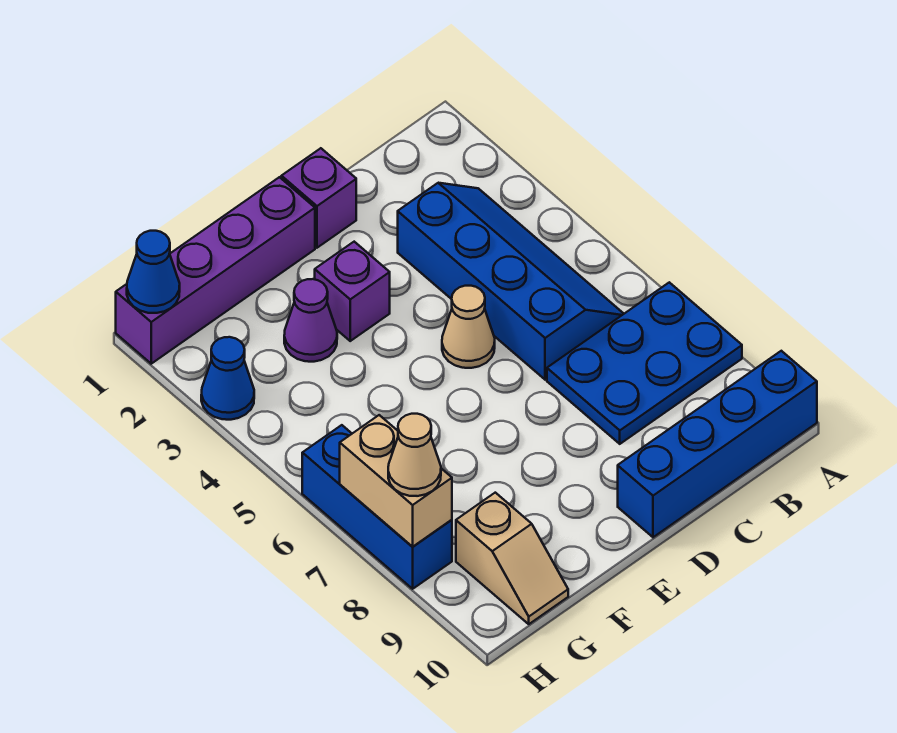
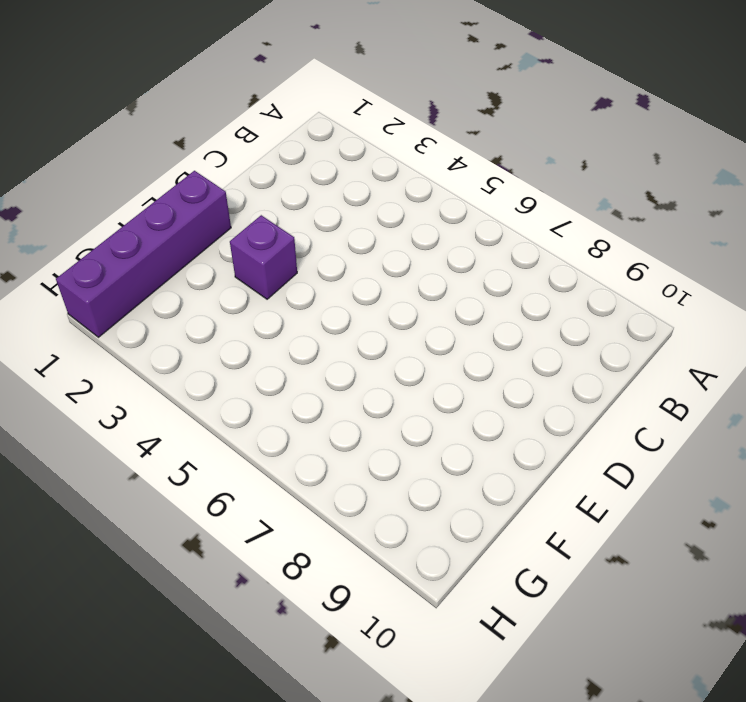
none -> blue plate A7:C8 level 1
none -> blue brick A10:D10 level 1
none -> blue slope B3:C6 level 1 top C

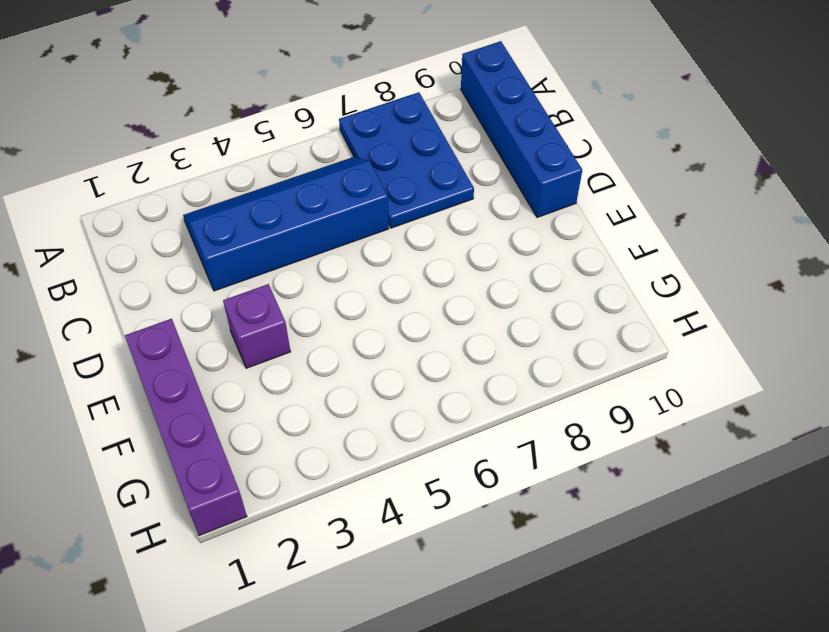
none -> purple brick D1 level 1
none -> tan cone D5 level 1
none -> purple cone F3 level 1

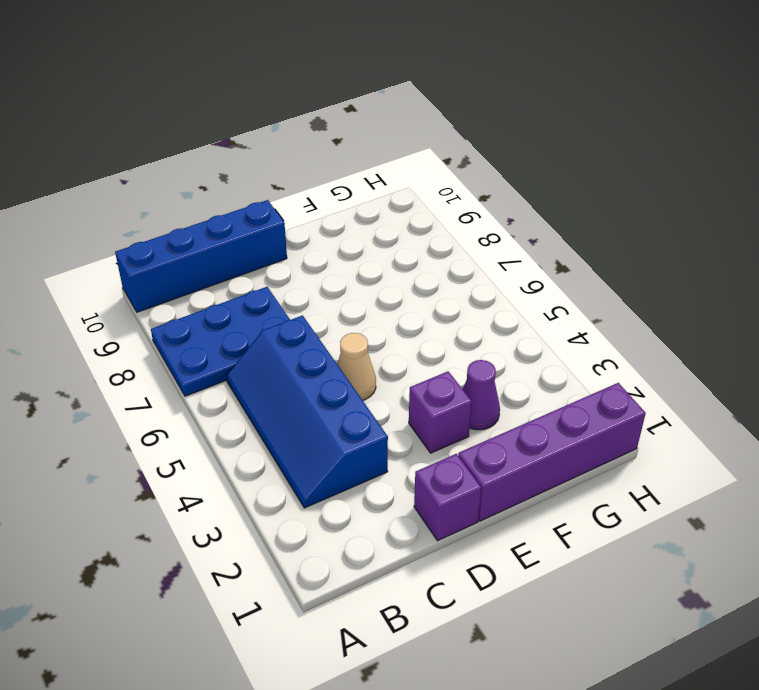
none -> tan slope G9:G10 level 1 top 9
none -> blue cone H3 level 1
none -> blue brick H6:H8 level 1

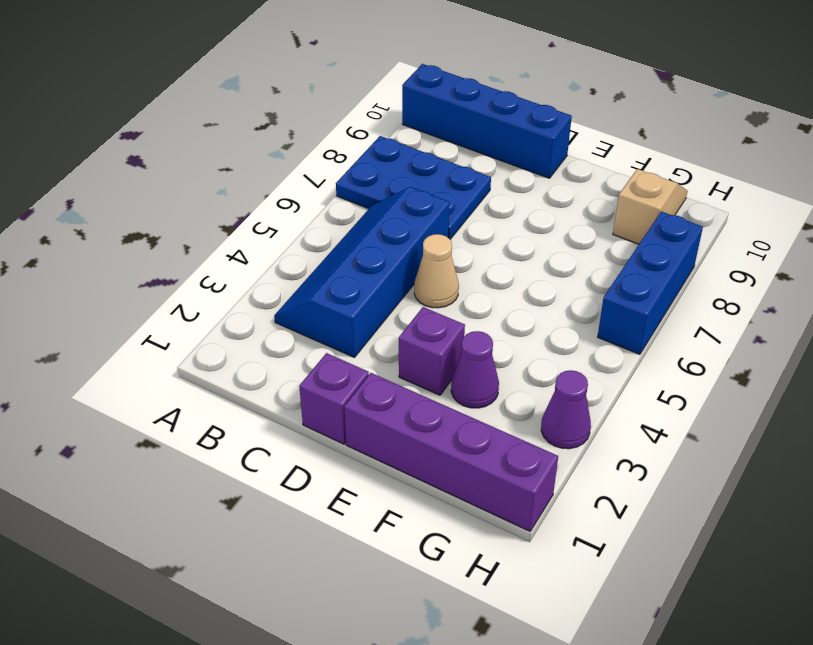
purple cone H3 level 1 -> blue cone H3 level 1
none -> blue cone H1 level 2
none -> tan brick H7:H8 level 2
none -> tan cone H8 level 3

